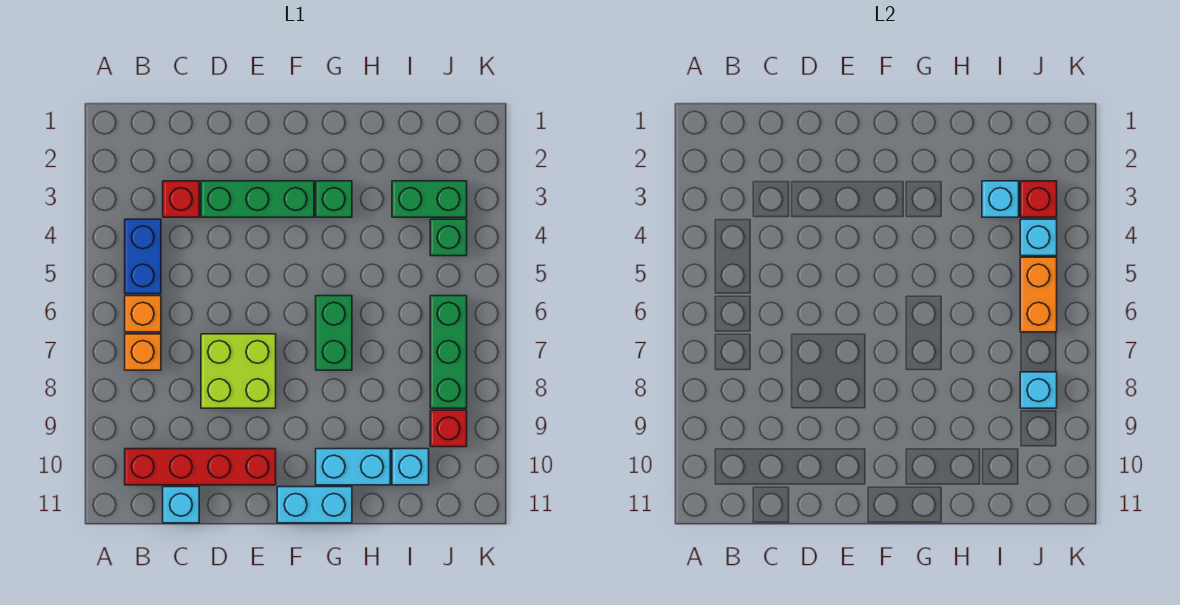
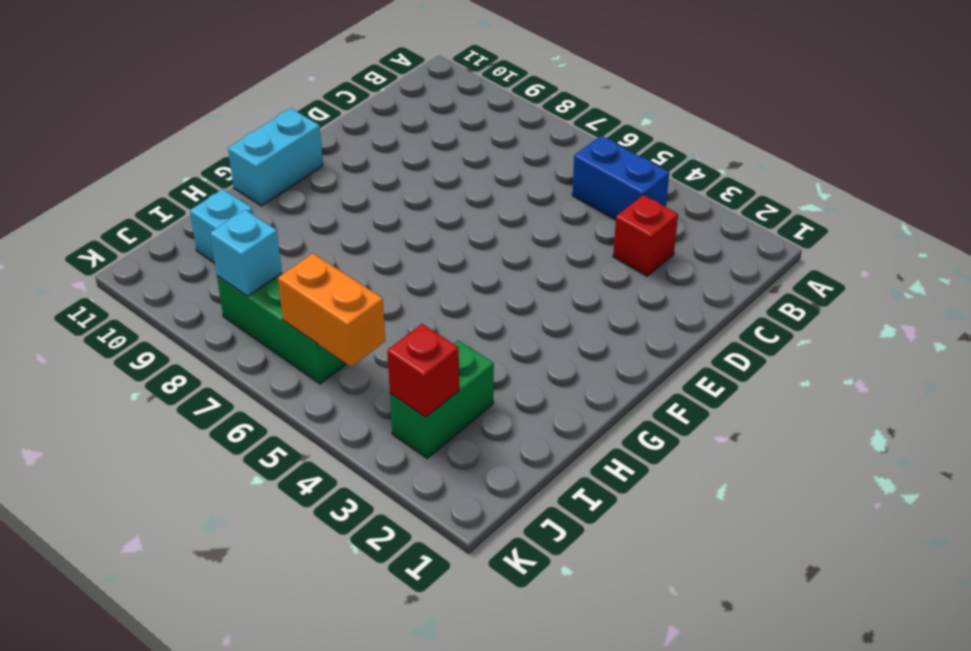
none -> orange brick B6 level 1
none -> orange brick B7 level 1
none -> red brick B10:E10 level 1

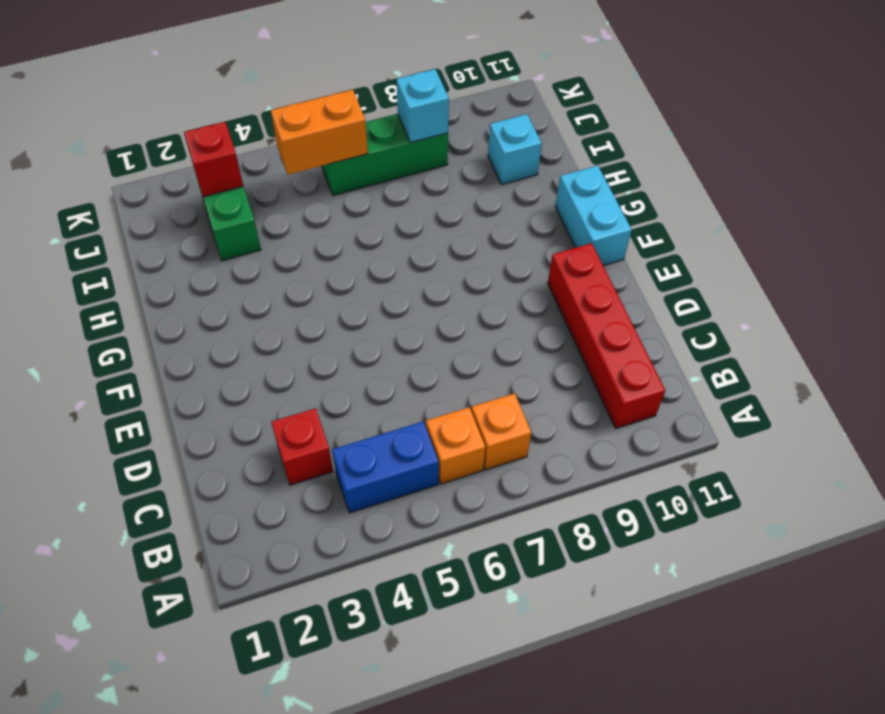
none -> cyan brick C11 level 1
none -> green brick D3:F3 level 1
none -> lime brick D7:E8 level 1

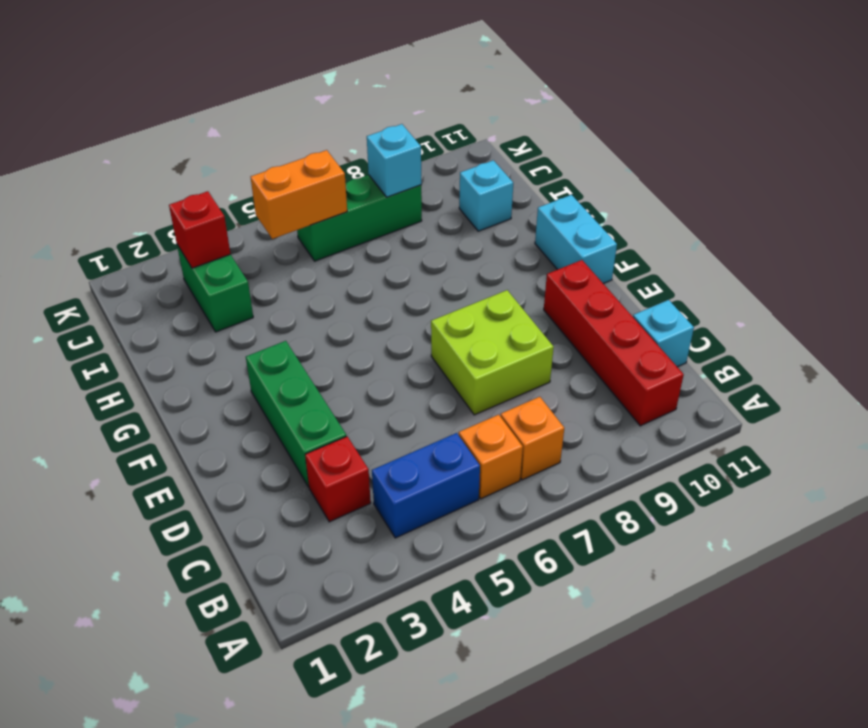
none -> green brick G3 level 1
none -> green brick G6:G7 level 1
none -> cyan brick G10:H10 level 1

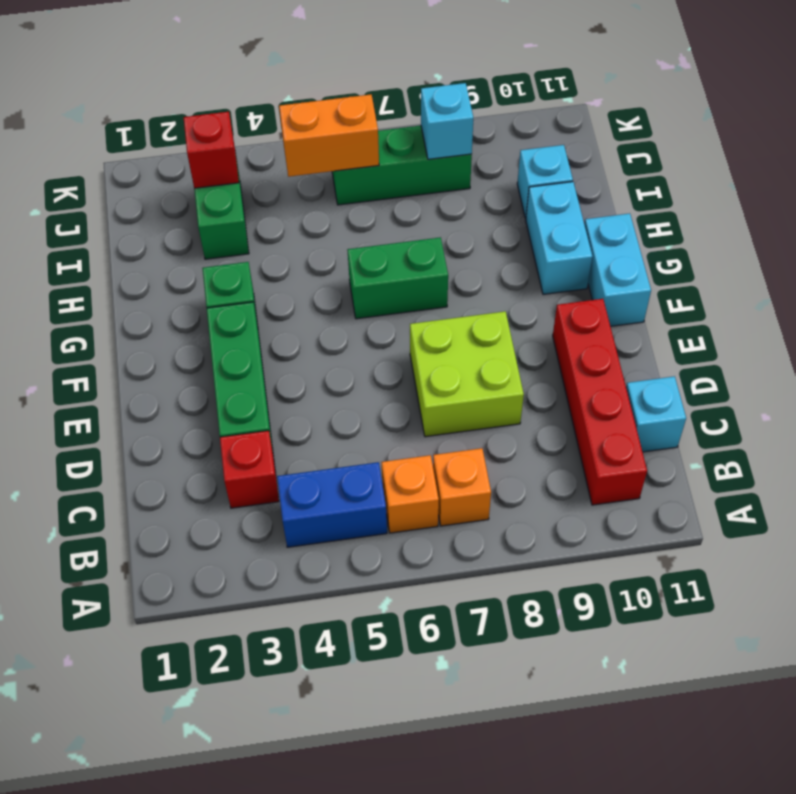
none -> green brick J4 level 1
none -> red brick J9 level 1
none -> cyan brick I3 level 2

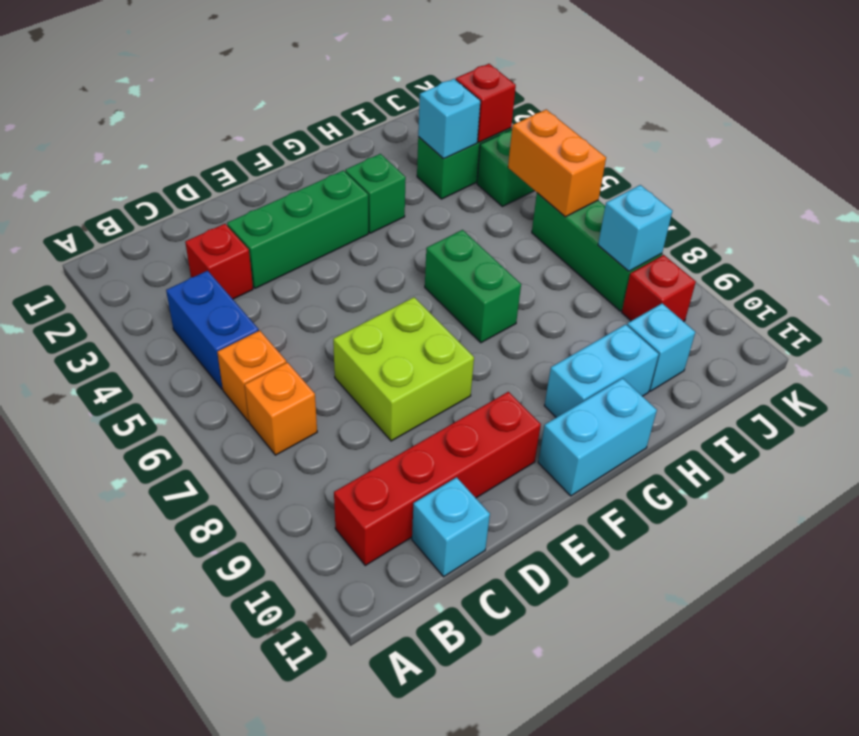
none -> cyan brick J4 level 2

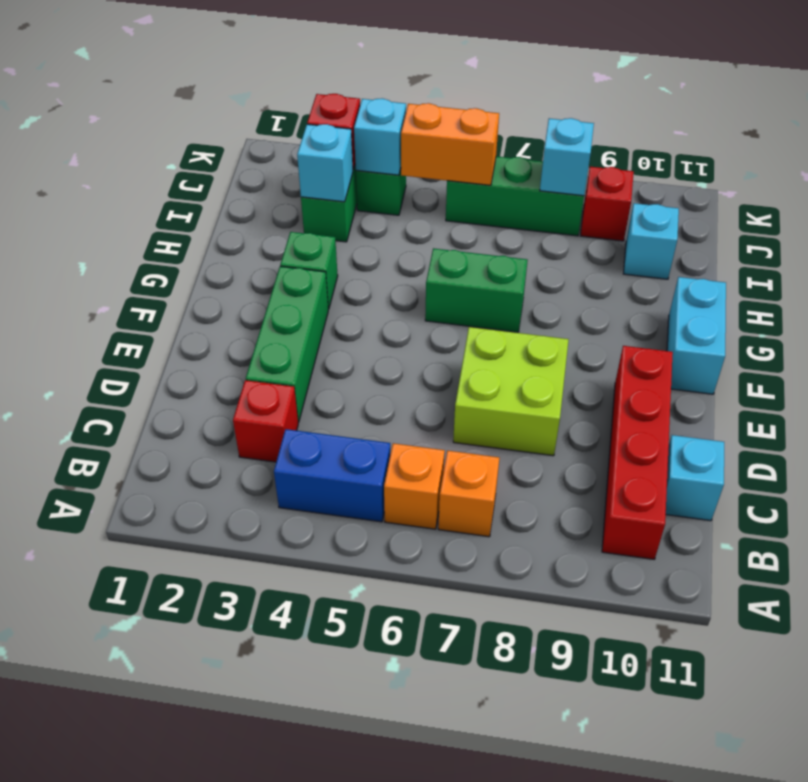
none -> cyan brick G10:H10 level 1

